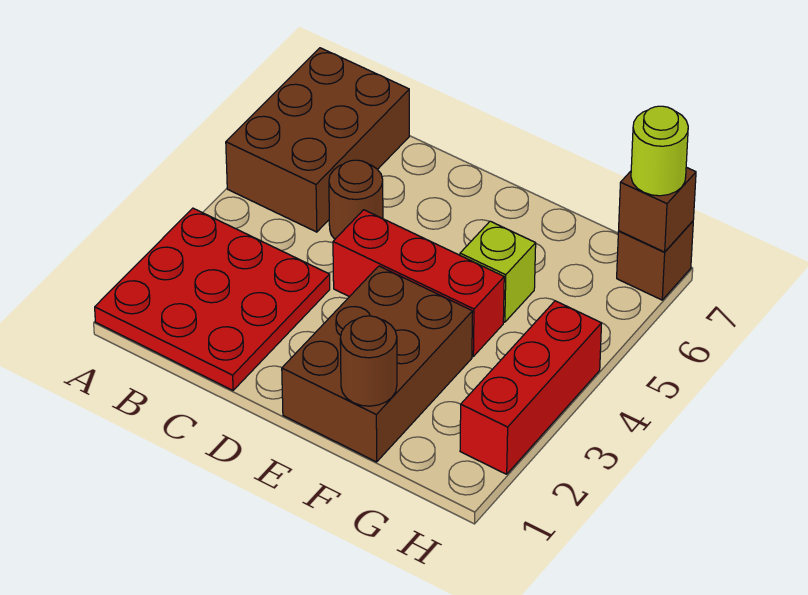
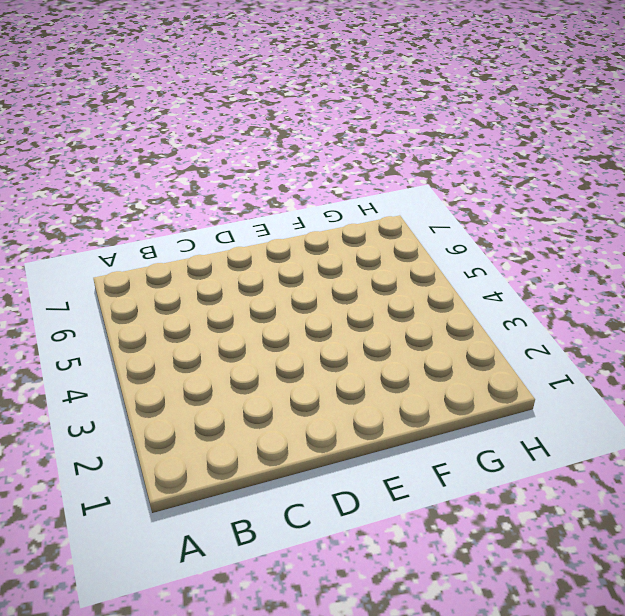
none -> red plate A1:C3 level 1
none -> brown brick A5:B7 level 1

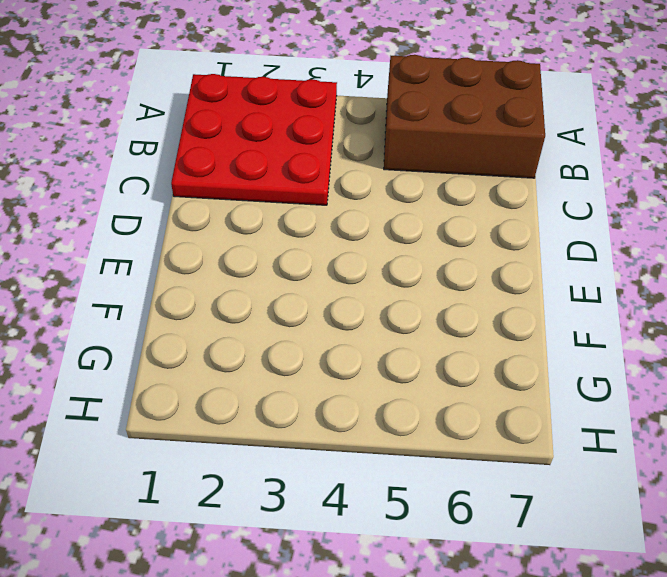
none -> brown round brick C5 level 1
none -> red brick D4:F4 level 1

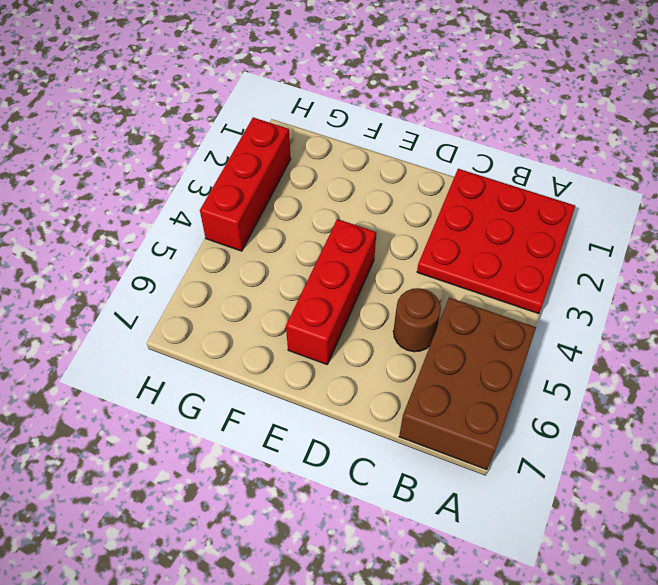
red brick E4:E6 level 1 -> red brick D4:F4 level 1
none -> brown brick E1:F3 level 1
none -> lime brick F5 level 1

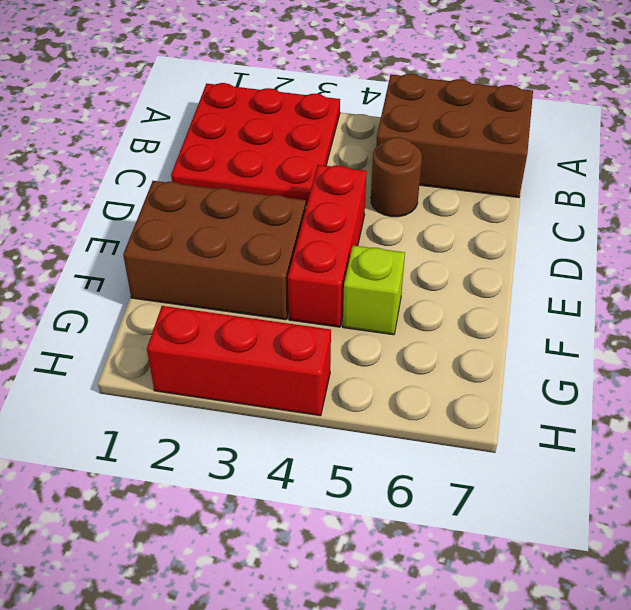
none -> brown brick H7 level 1
none -> brown round brick F1 level 2

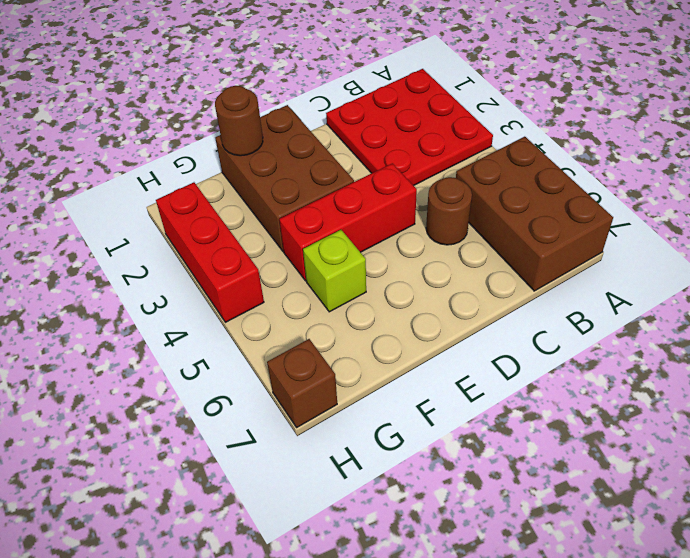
none -> brown brick H7 level 2
none -> lime round brick H7 level 3

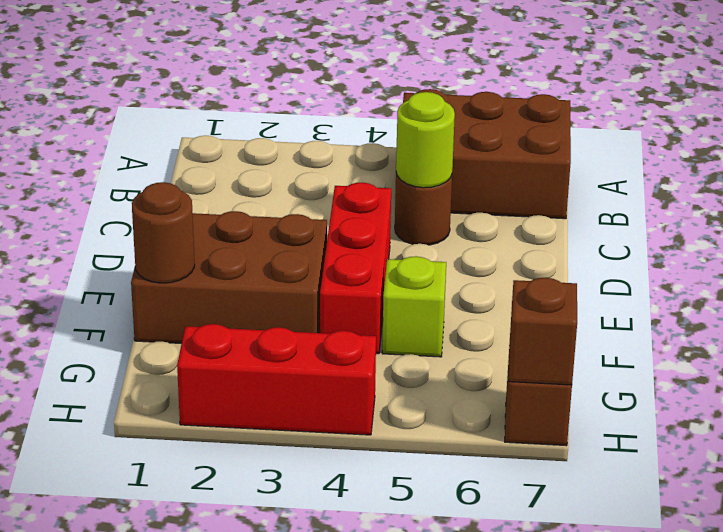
lime round brick C5 level 2 -> lime round brick H7 level 3
none -> red plate A1:C3 level 1

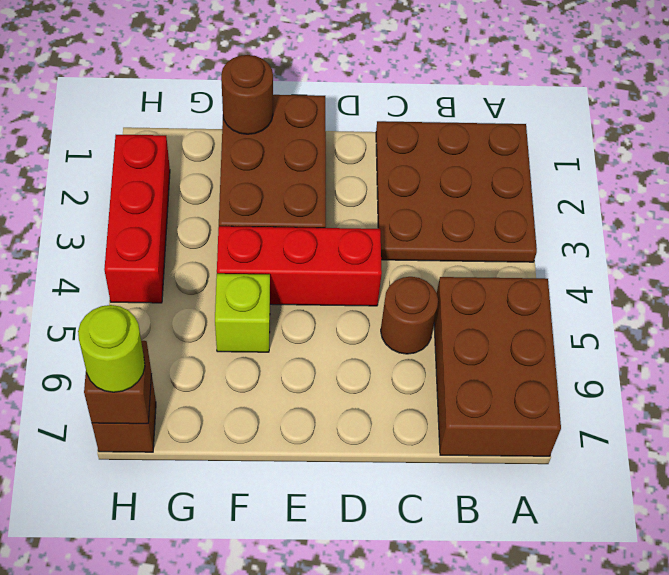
brown plate A1:C3 level 1 -> red plate A1:C3 level 1

